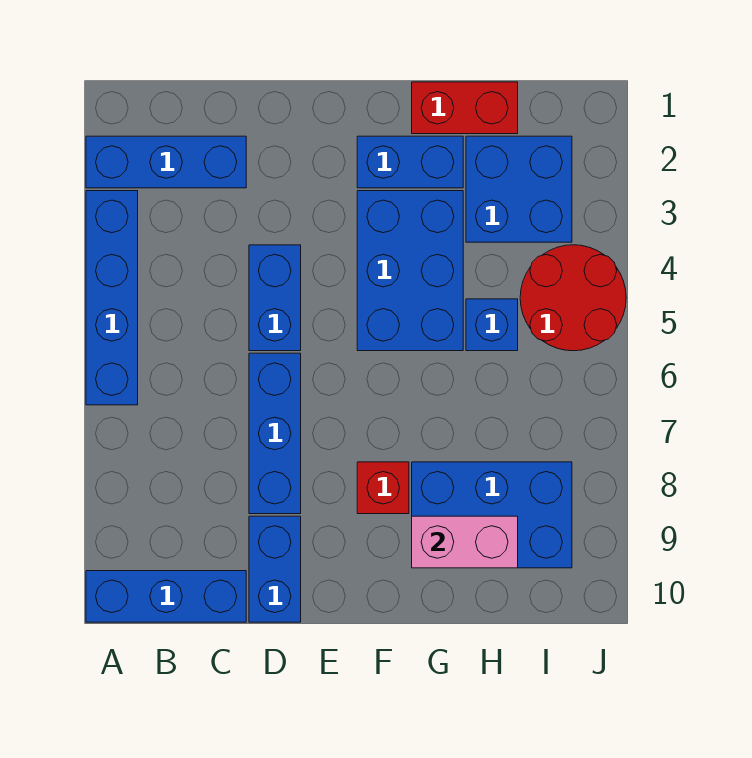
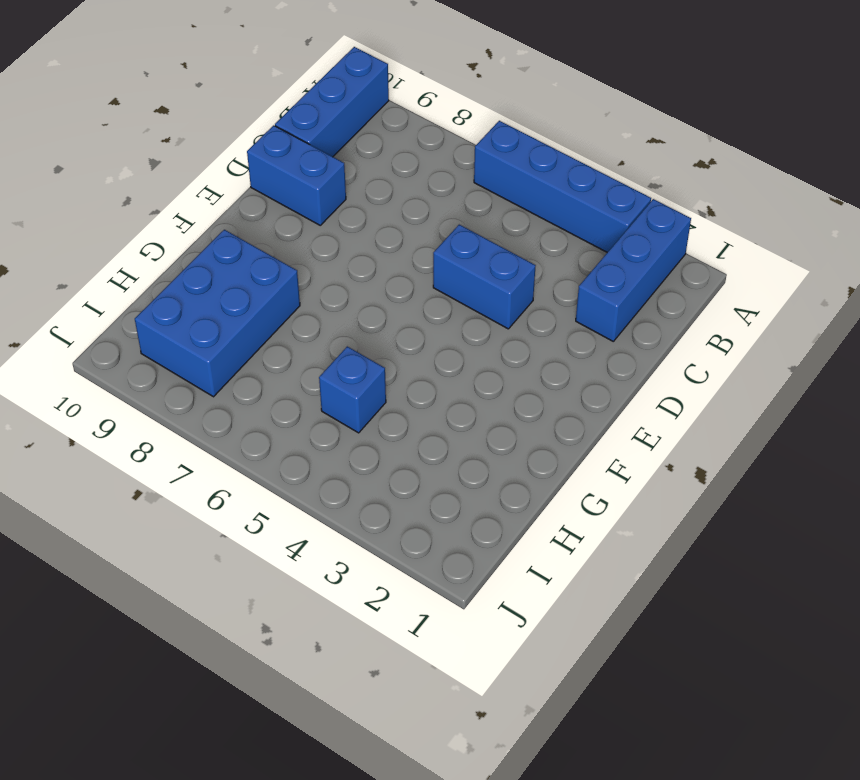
none -> blue brick D6:D8 level 1
none -> blue brick F2:G2 level 1
none -> blue brick F3:G5 level 1

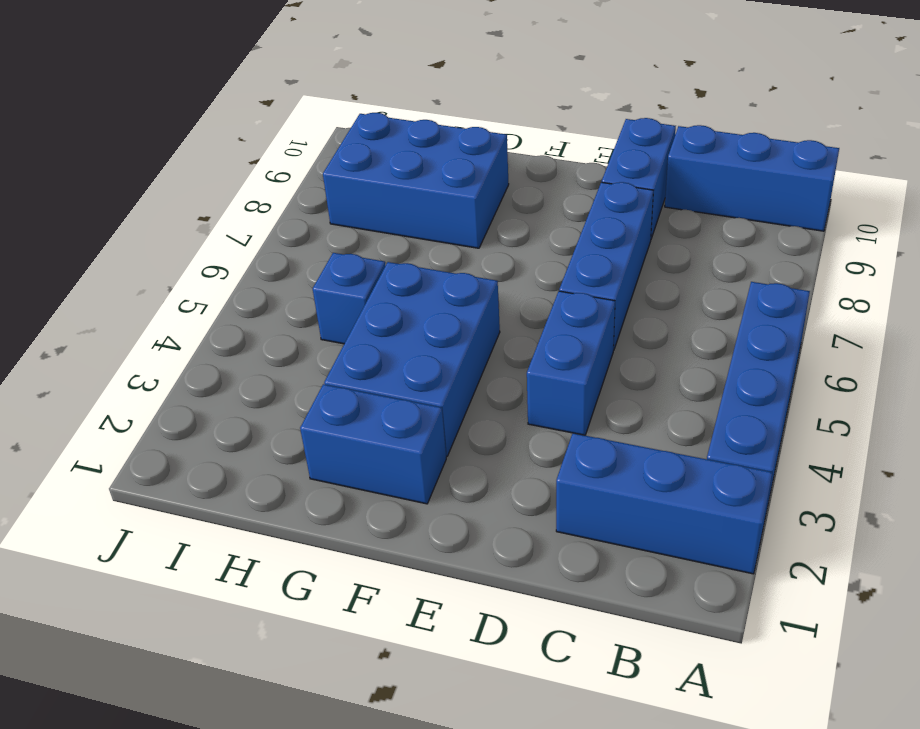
none -> red brick F8 level 1
none -> red brick G1:H1 level 1
none -> blue brick H2:I3 level 1

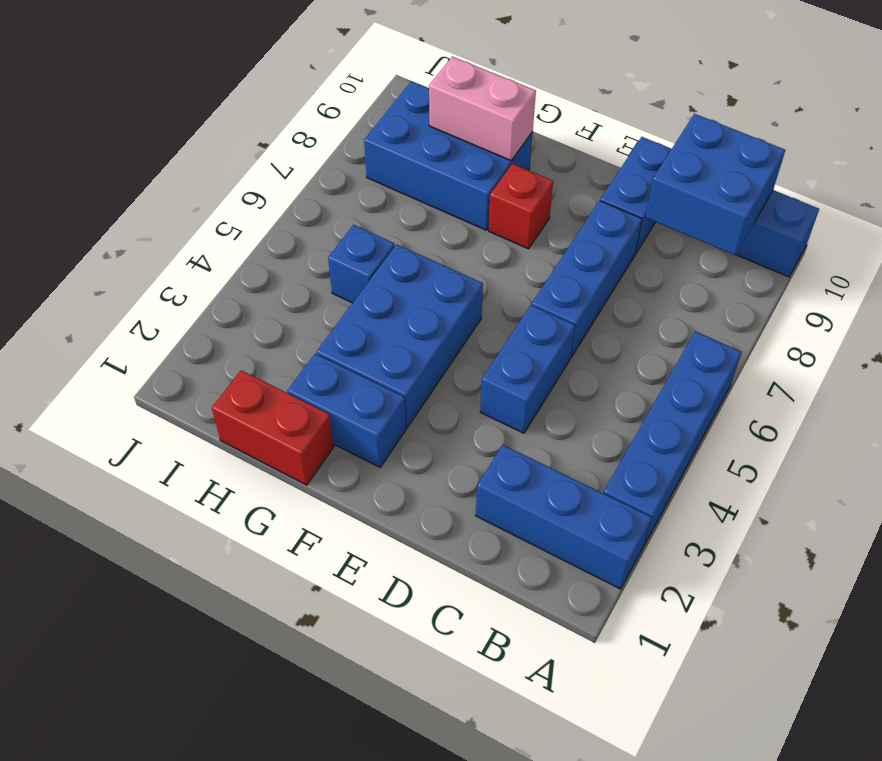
blue brick B9:C10 level 2 -> blue brick H2:I3 level 1
none -> red round brick I4:J5 level 1

